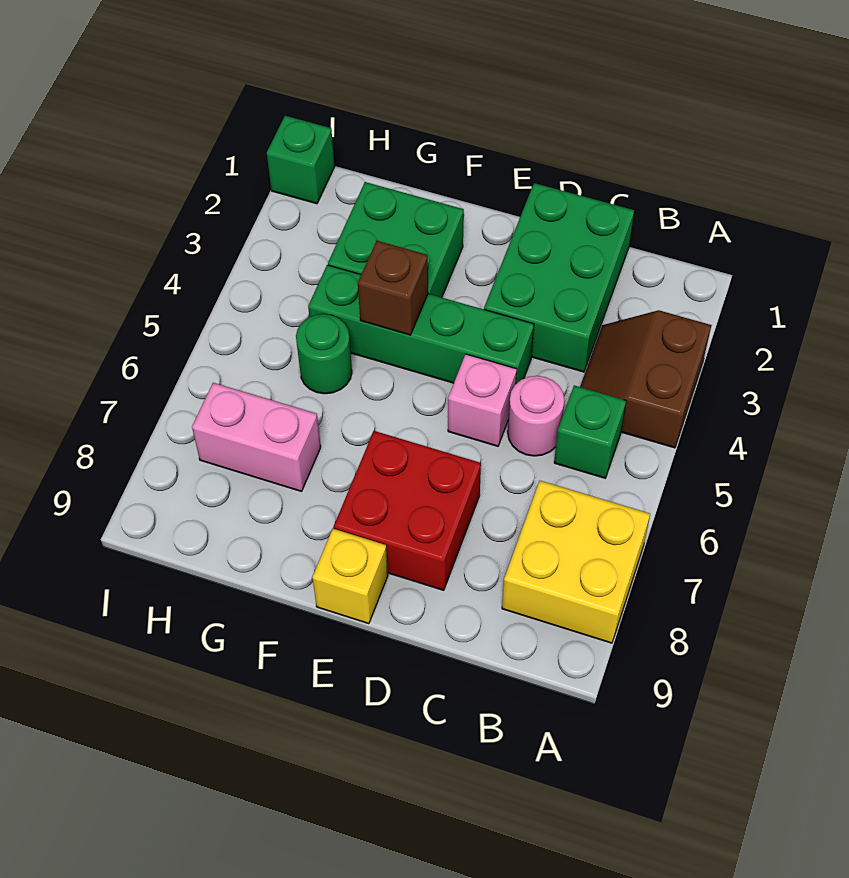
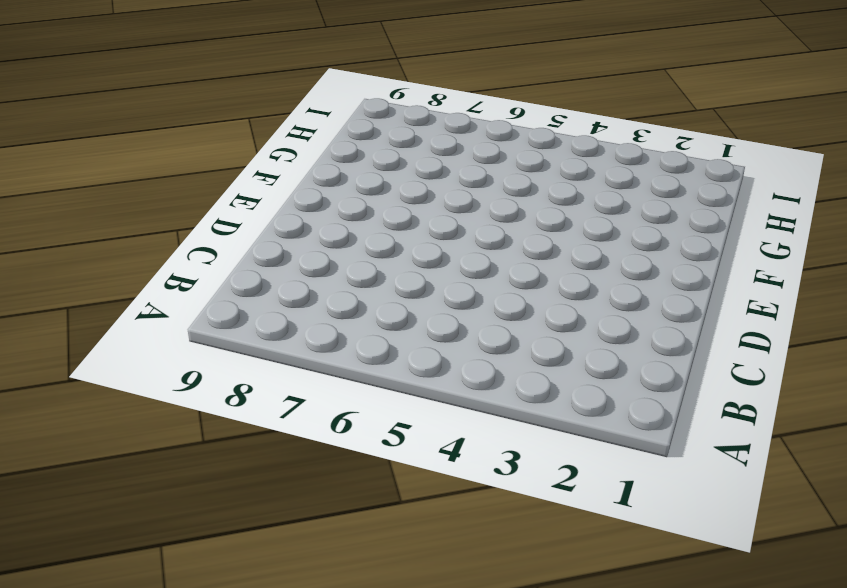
none -> brown slope A3:B4 level 1 top A
none -> yellow brick A7:B8 level 1
none -> green brick B5 level 1

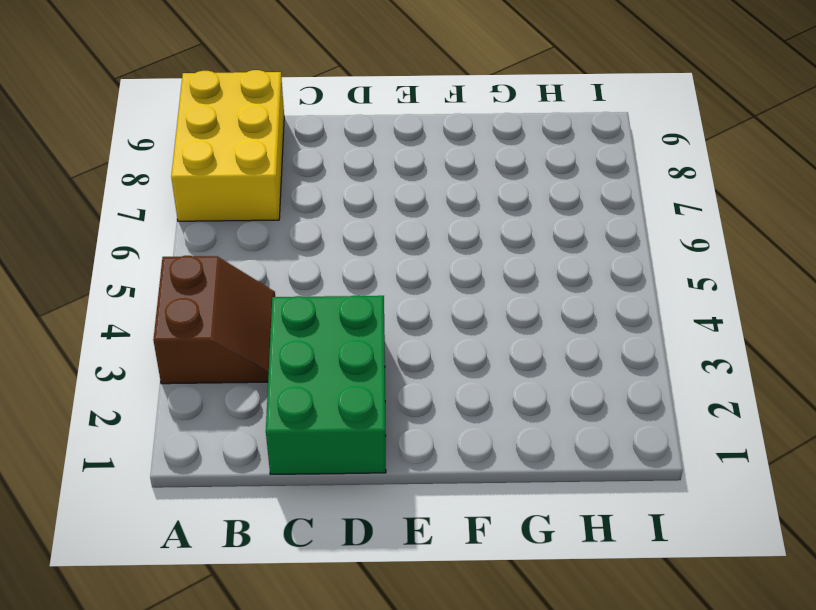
yellow brick A7:B9 level 1 -> yellow brick A7:B8 level 1
none -> green brick B5 level 1
none -> pink round brick C5 level 1
none -> green brick D4:G4 level 1

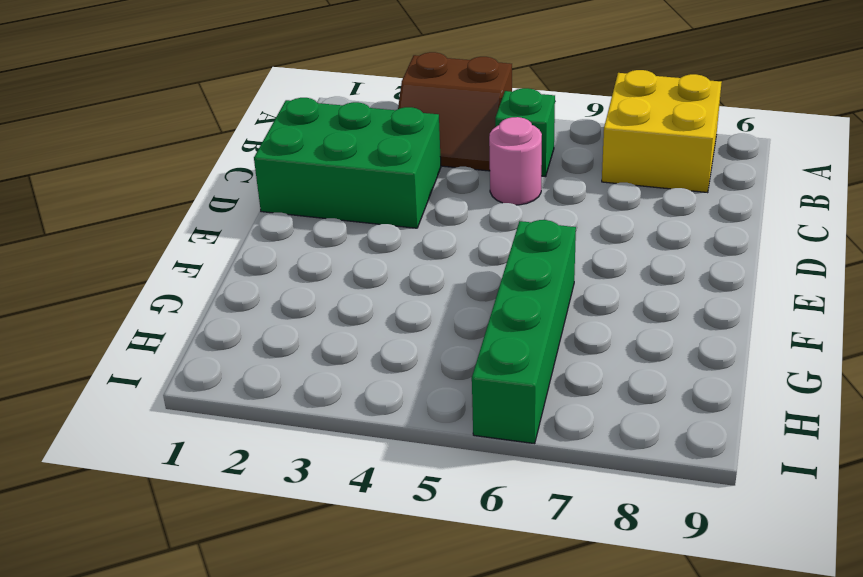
green brick F6:I6 level 1 -> green brick D4:G4 level 1
none -> pink brick D5 level 1
none -> red brick D7:E8 level 1
none -> yellow brick E9 level 1

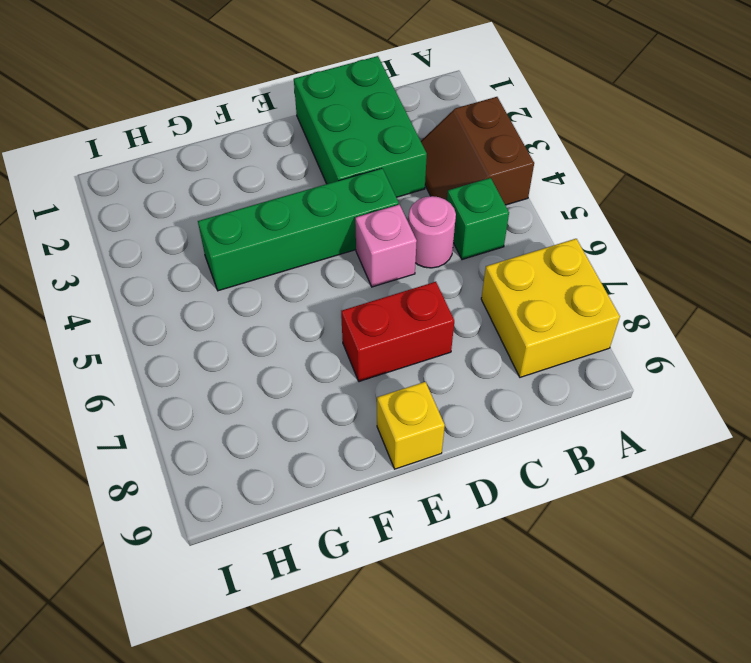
red brick D7:E7 level 1 -> red brick D7:E8 level 1
none -> green brick F2:G3 level 1
none -> green round brick G5 level 1
none -> pink brick G7:H7 level 1

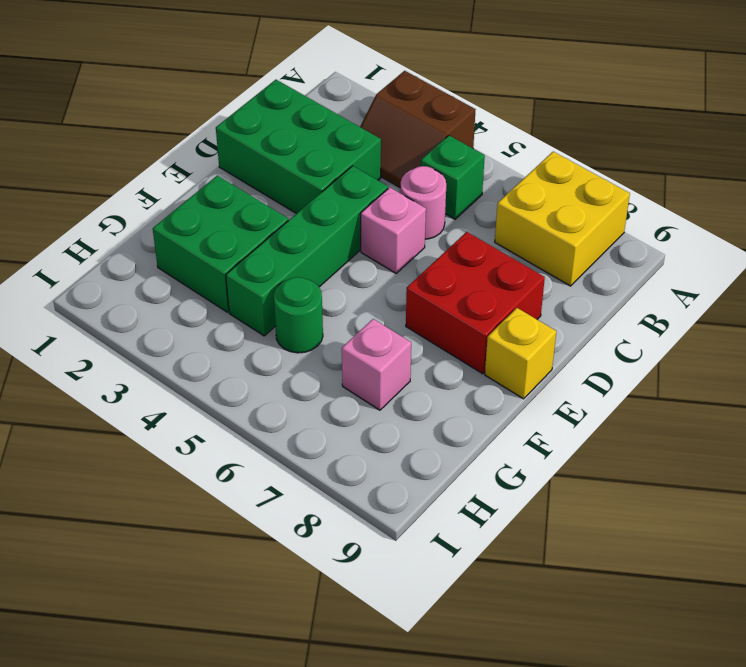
pink brick G7 level 1 -> pink brick G7:H7 level 1
none -> green brick I1 level 1
none -> brown brick F4 level 2

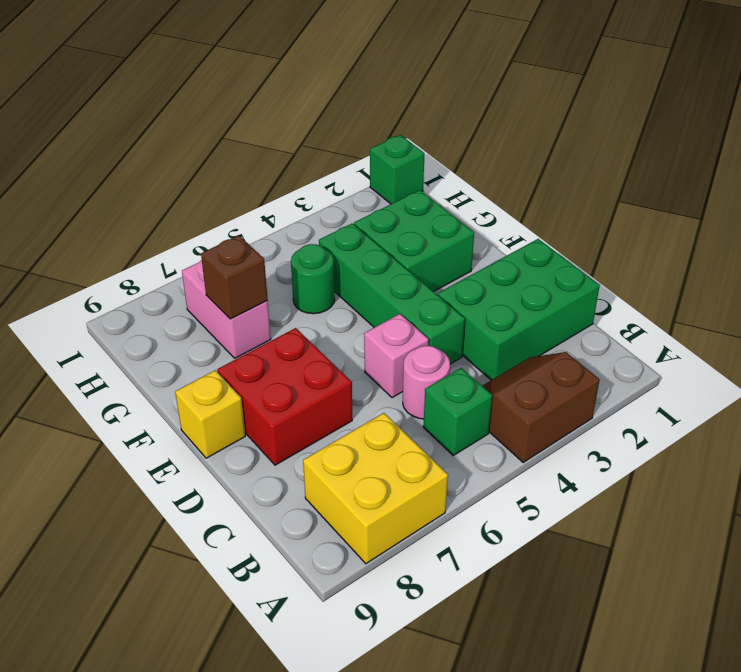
brown brick G7 level 2 -> brown brick F4 level 2

